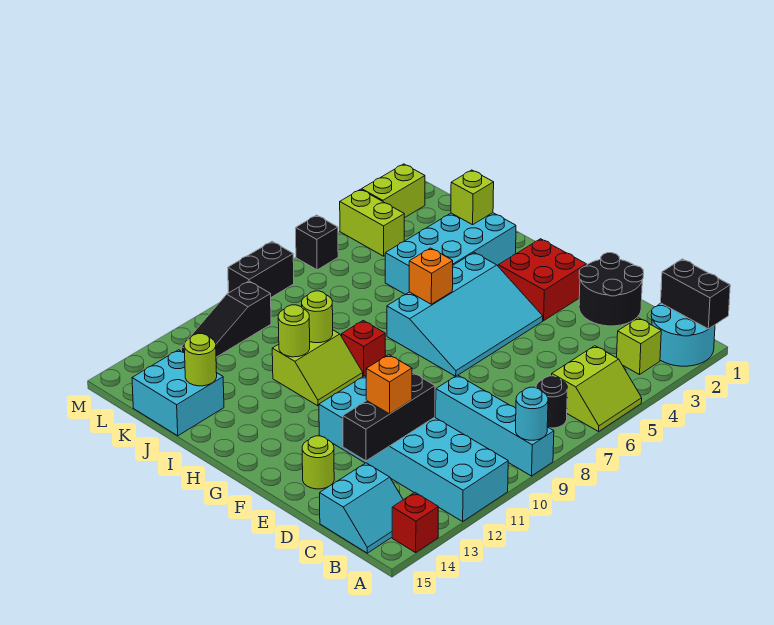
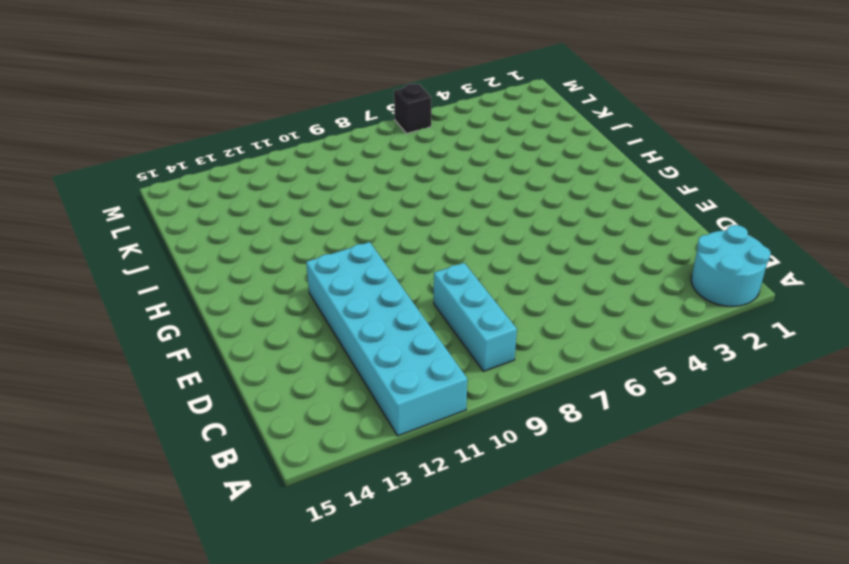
cyan brick B9:D9 level 1 -> cyan brick A9:D9 level 1
none -> lime slope A5:B6 level 1 top B
none -> red brick A14 level 1
none -> lime brick B3 level 1
none -> black round brick B7 level 1

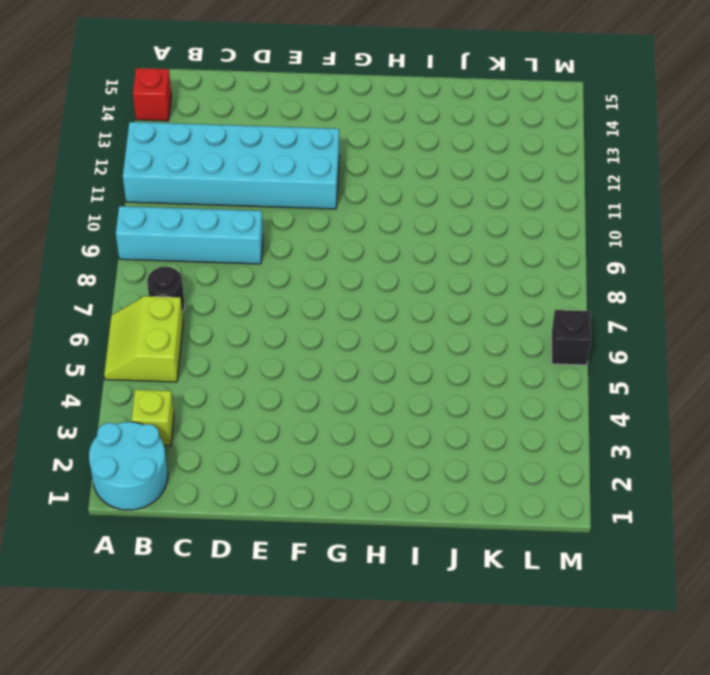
none -> cyan slope B14:C15 level 1 top C
none -> black round brick D1:E2 level 1
none -> lime round brick E14 level 1
none -> red brick F2:G3 level 1

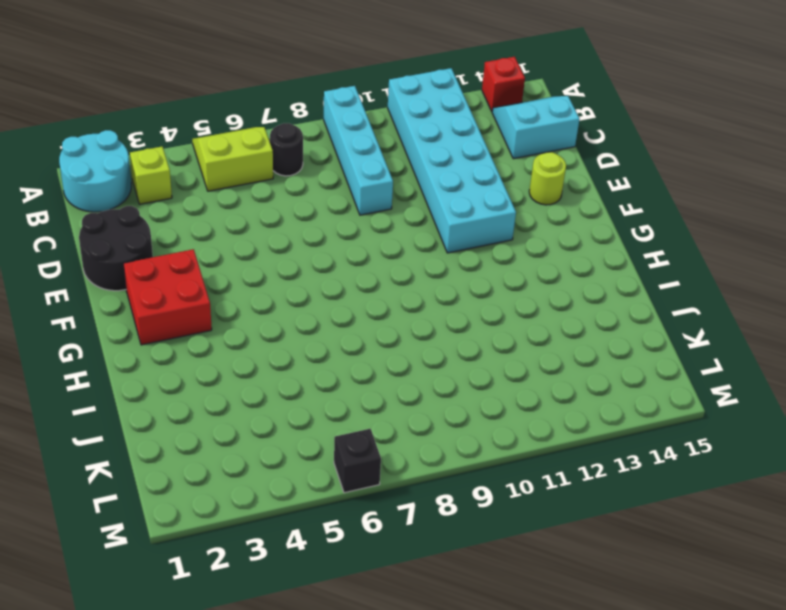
none -> cyan slope F4:H7 level 1 top H
none -> red brick H9 level 1
none -> lime slope H10:I11 level 1 top I
none -> cyan brick I2:J5 level 1

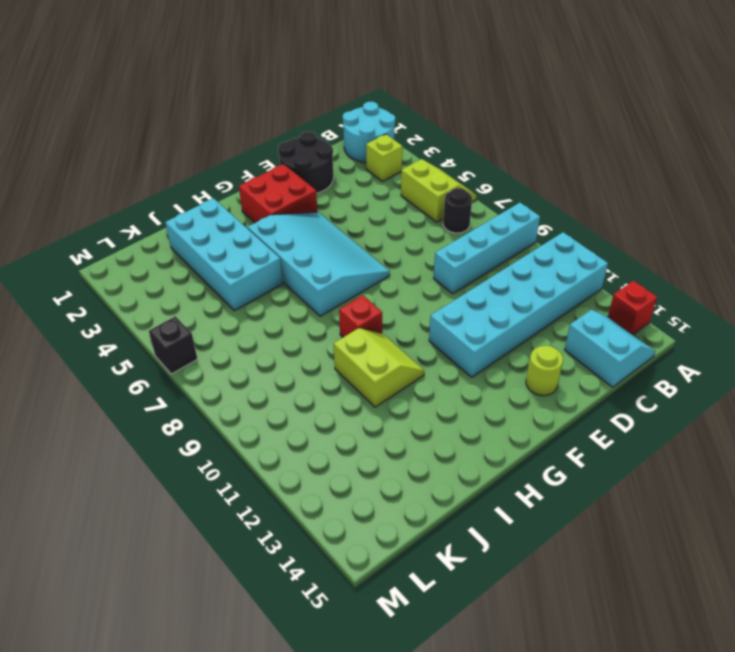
none -> cyan brick J14:K15 level 1
none -> lime brick L4:M4 level 1
none -> black slope L10:L12 level 1 top 10
none -> lime brick M2:M3 level 1

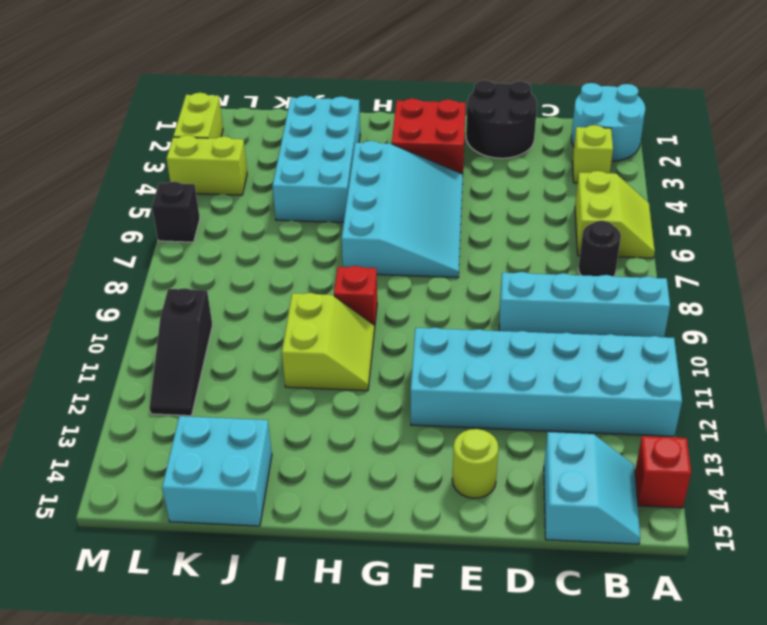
none -> black brick M8:M9 level 1
none -> black brick A1:B1 level 2
none -> cyan round brick A9 level 2
none -> black brick D11:D13 level 2

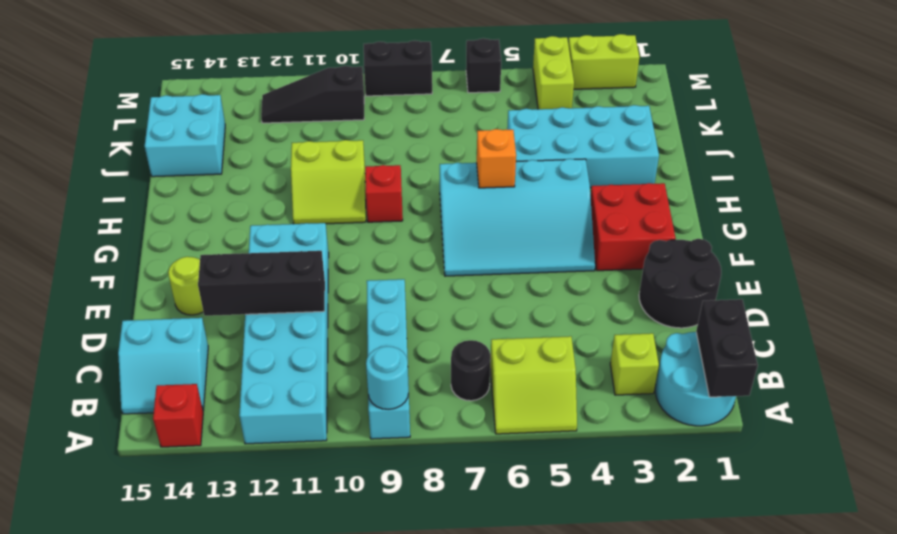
none -> lime round brick I10 level 2
none -> lime round brick I11 level 2
none -> lime brick J2 level 2
none -> lime round brick J14 level 2

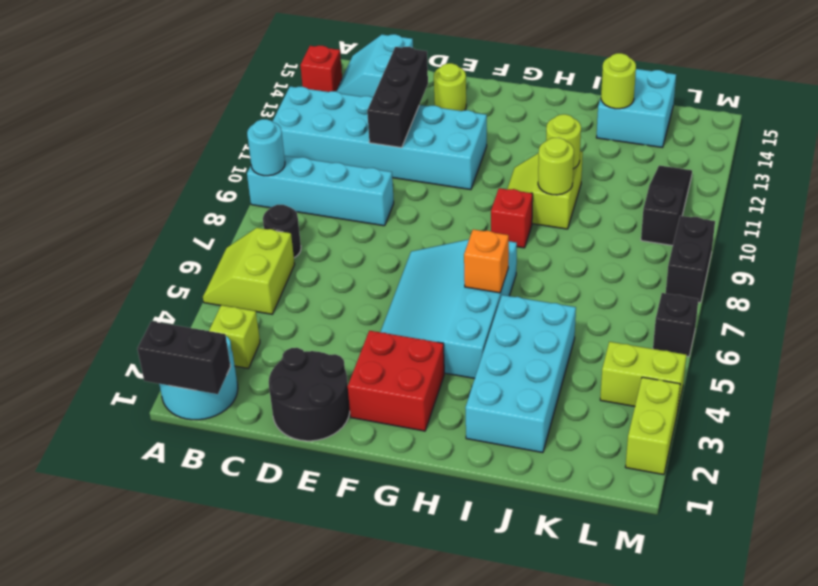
none -> lime brick J2 level 2
none -> orange brick D12 level 3

